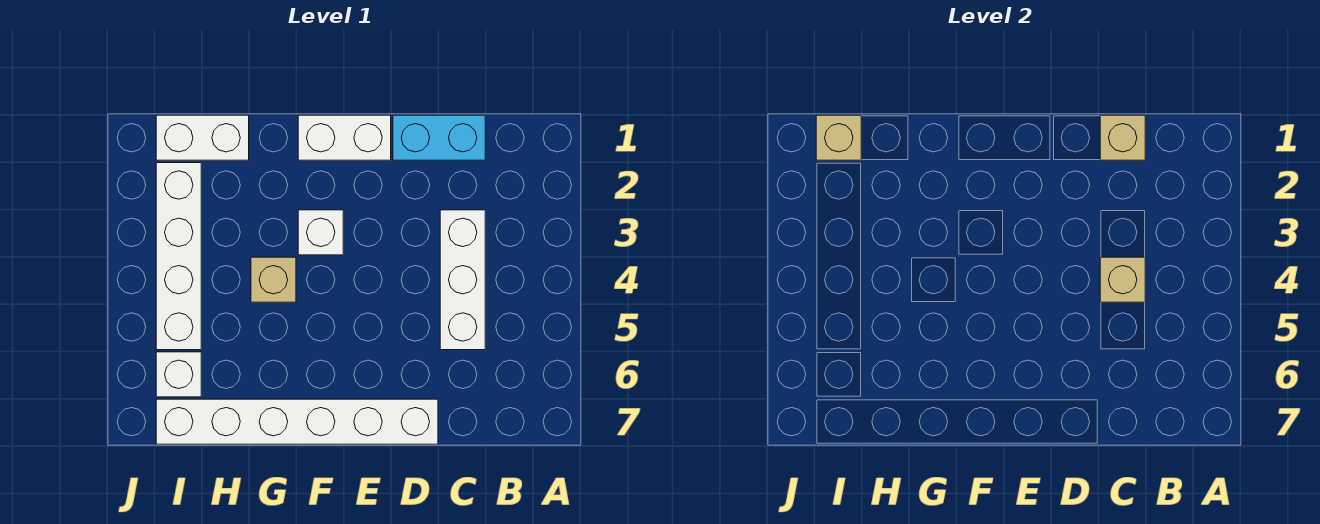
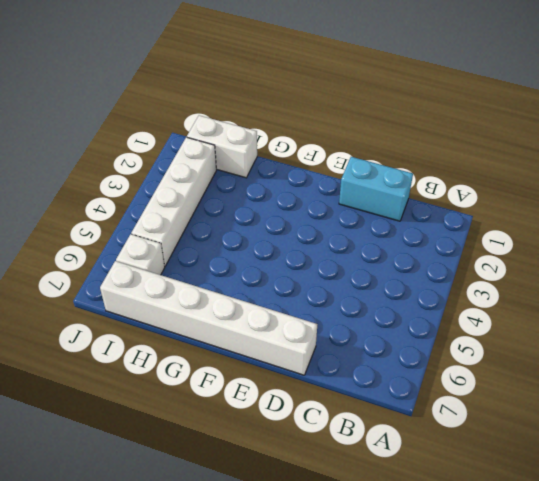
none -> white brick C3:C5 level 1
none -> white brick E1:F1 level 1
none -> white brick F3 level 1

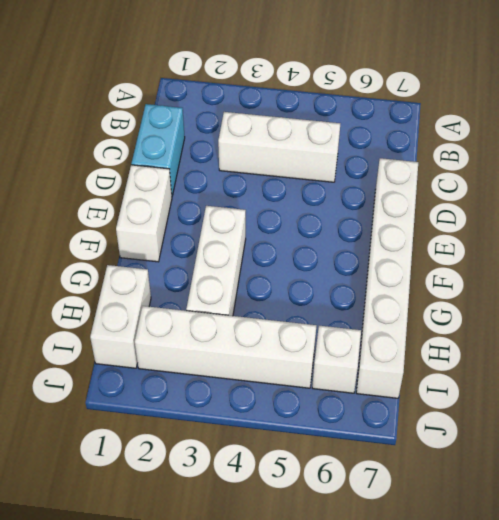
white brick F3:H3 level 1 -> white brick F3 level 1
none -> tan brick G4 level 1
none -> tan brick C1 level 2
none -> tan brick C4 level 2

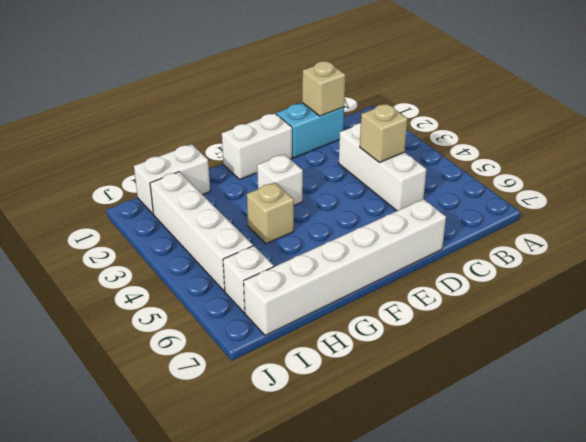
none -> tan brick I1 level 2

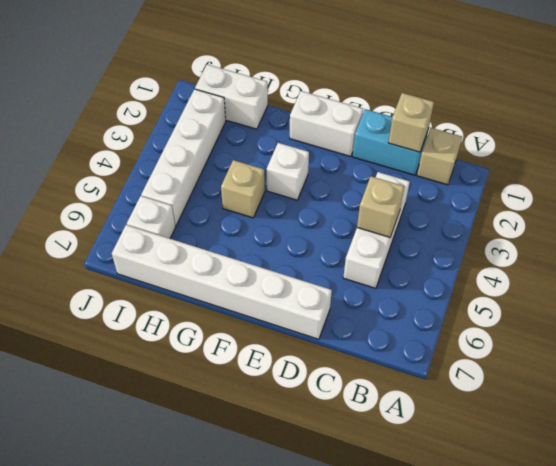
tan brick B1 level 1 -> tan brick I1 level 2

